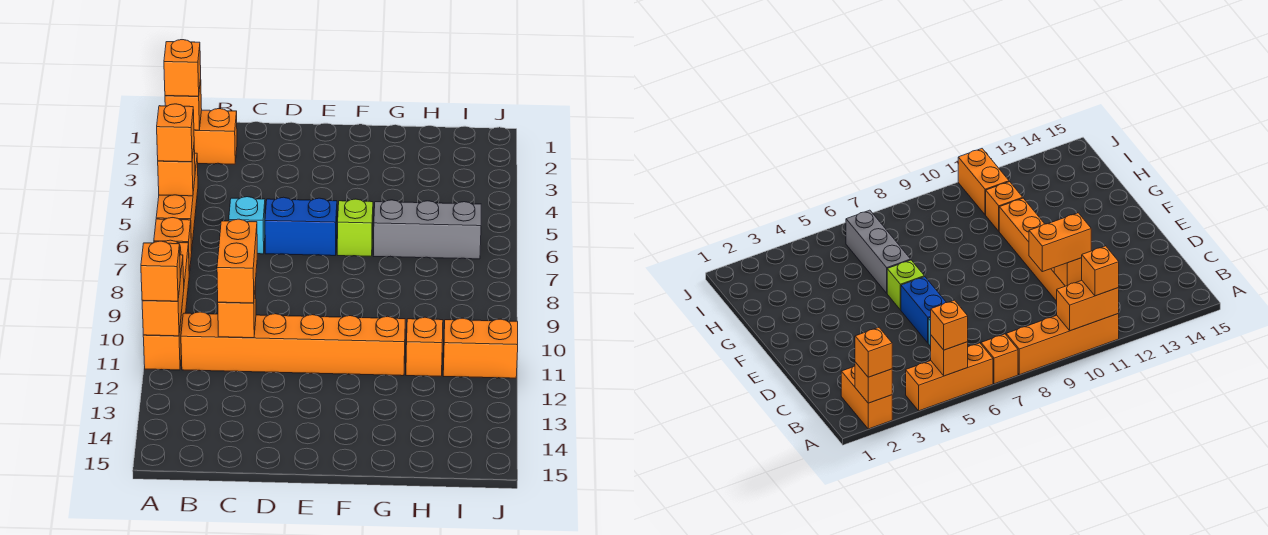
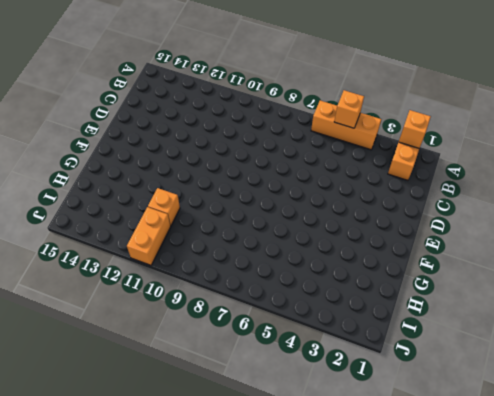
none -> orange brick A7 level 1
none -> orange brick A8:A11 level 1
none -> orange brick B11:G11 level 1

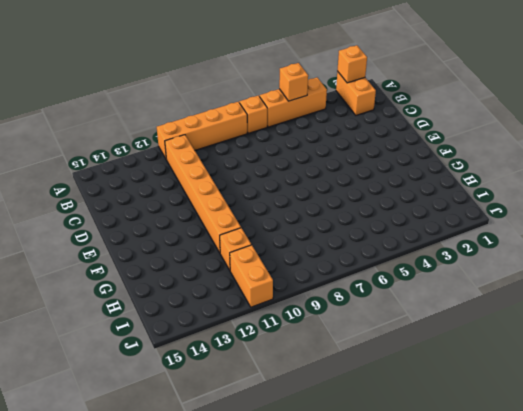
none -> cyan brick C6 level 1
none -> blue brick D6:E6 level 1
none -> lime brick F6 level 1

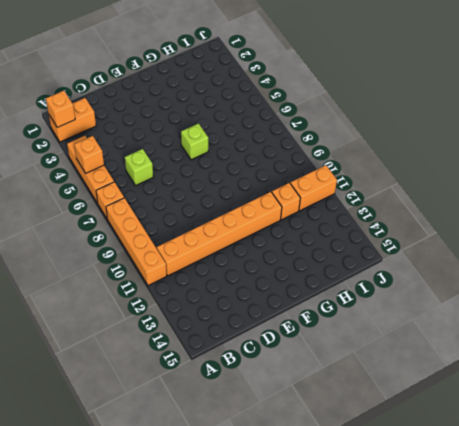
lime brick C6 level 1 -> cyan brick C6 level 1
none -> blue brick D6:E6 level 1
none -> grey brick G6:I6 level 1
none -> orange brick A10:A11 level 2

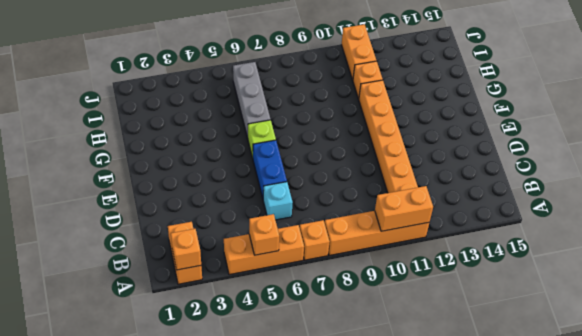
none -> orange brick C11 level 2
none -> orange brick A2 level 3
none -> orange brick A5 level 3

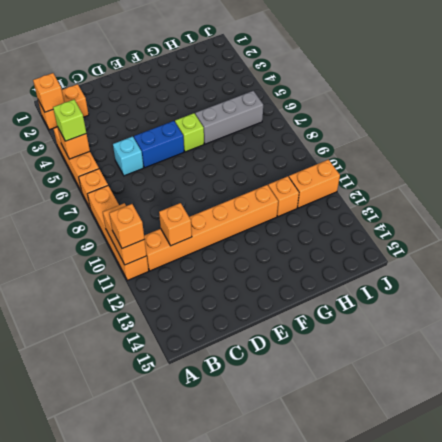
lime brick A5 level 3 -> orange brick A5 level 3
none -> orange brick A2 level 3
none -> orange brick C10:C11 level 3

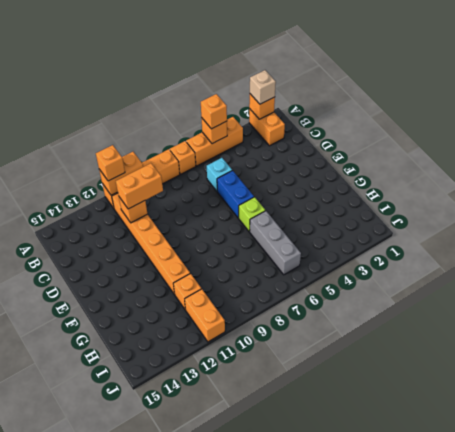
tan brick A2 level 3 -> orange brick A2 level 3

